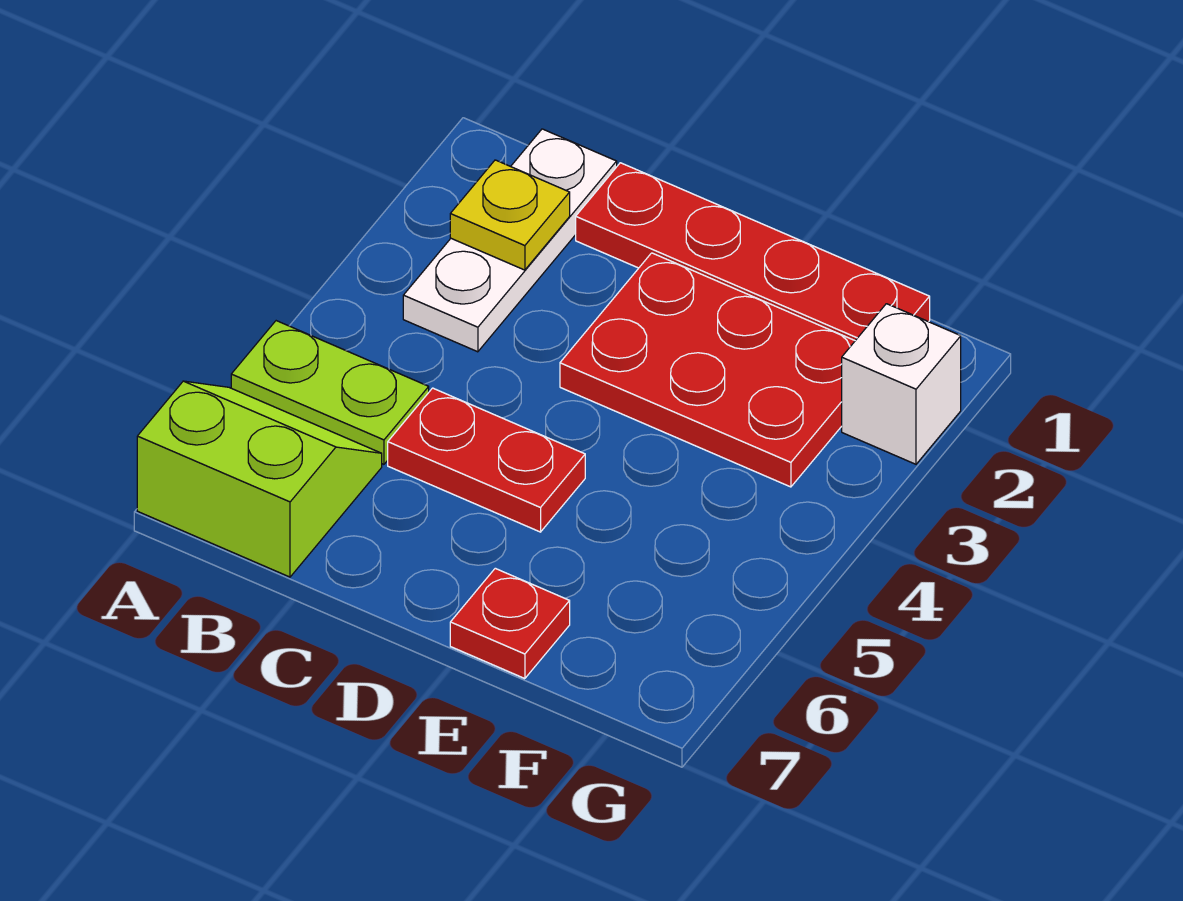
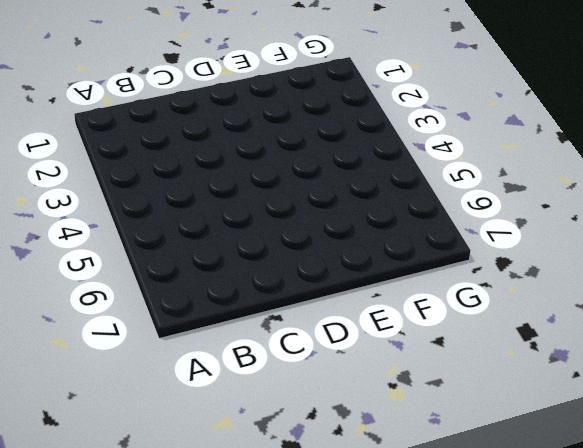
none -> lime plate A5:B5 level 1
none -> lime slope A6:B7 level 1 top 7

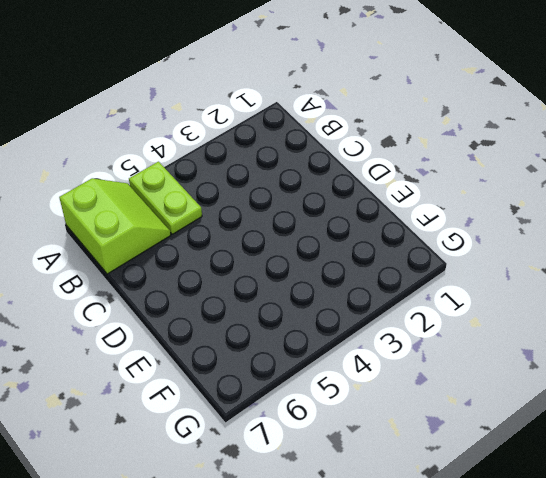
none -> white plate B1:B3 level 1
none -> red plate C1:F1 level 1

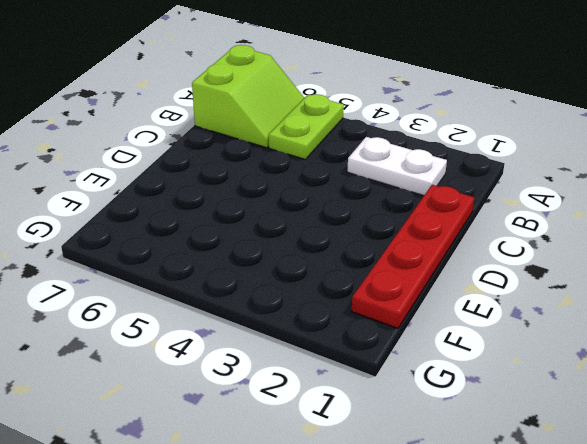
white plate B2:B3 level 1 -> white plate B1:B3 level 1
none -> red plate C5:D5 level 1
none -> red plate D2:F3 level 1

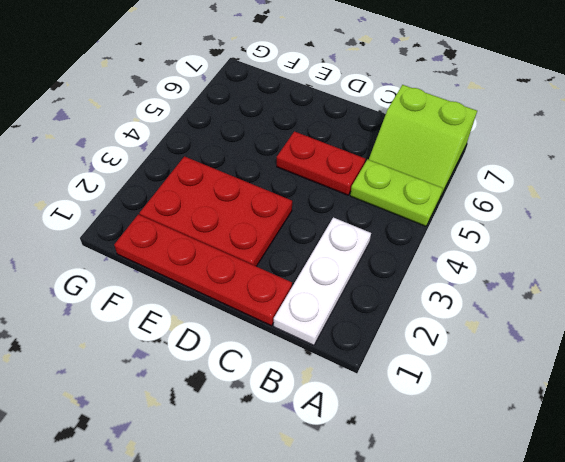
none -> red plate E7 level 1
none -> white brick G2 level 1

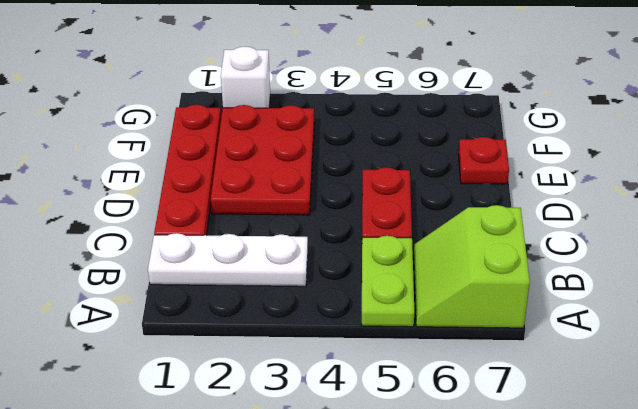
none -> yellow plate B2 level 2

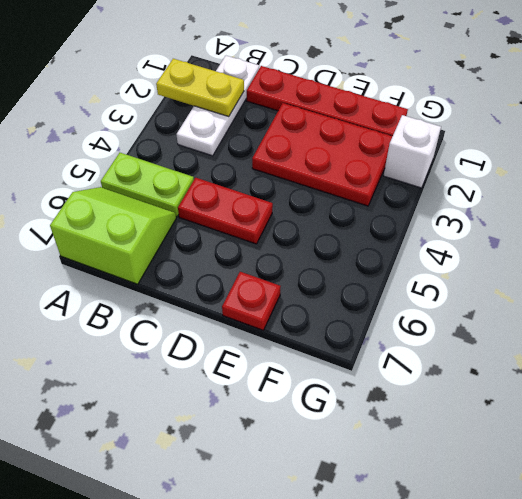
yellow plate A2:B2 level 2 -> yellow plate B2 level 2

